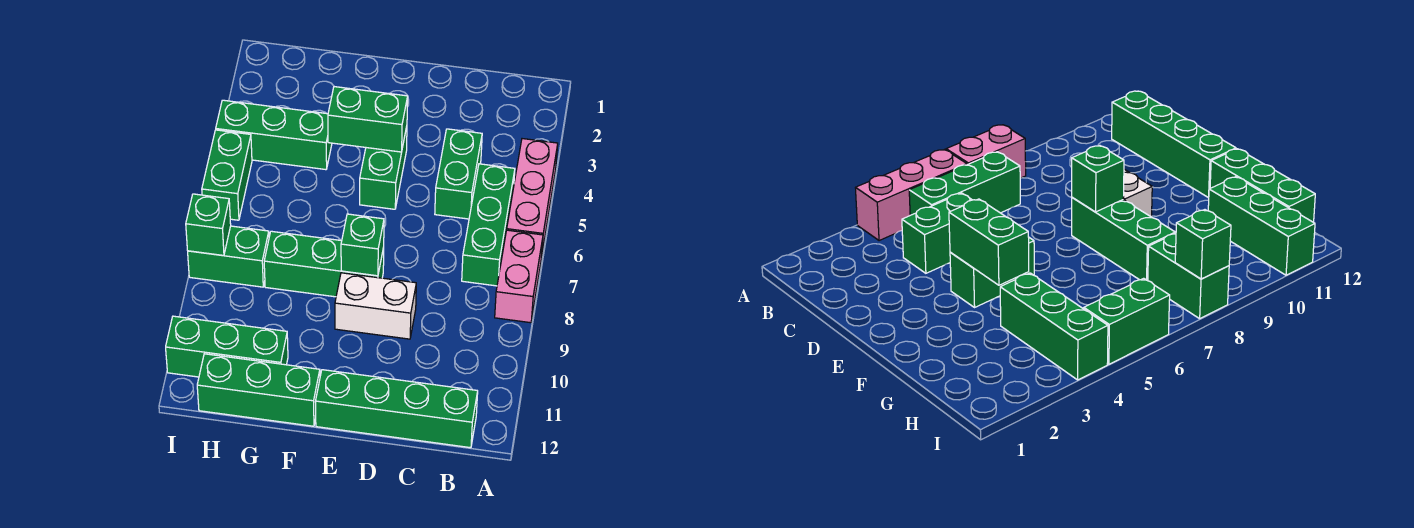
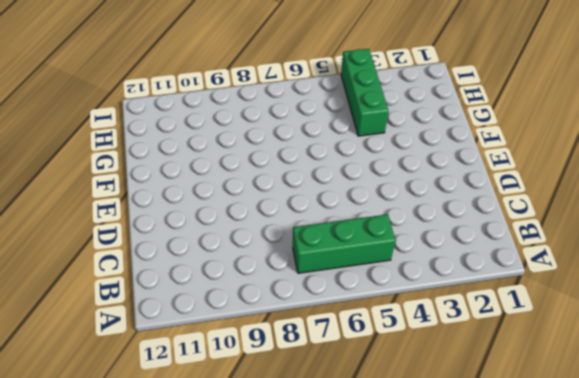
none -> pink brick A4:A6 level 1
none -> pink brick A7:A8 level 1
none -> green brick B12:E12 level 1

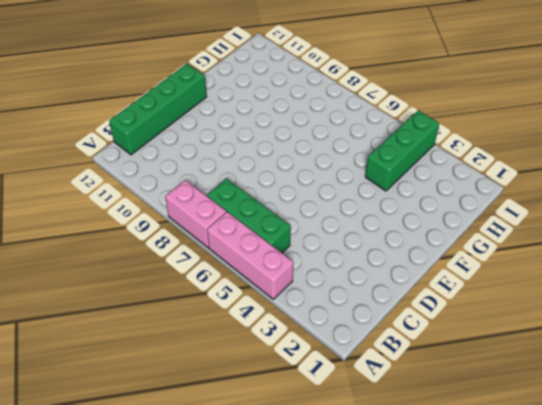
none -> green brick C4:C5 level 1
none -> white brick D9:E9 level 1
none -> green brick E4:E5 level 1

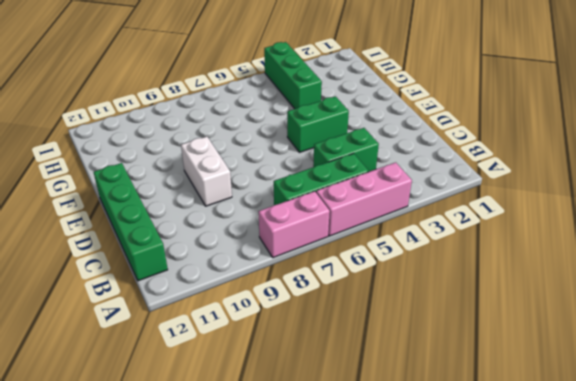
none -> green brick E8:G8 level 1
none -> green brick F12:H12 level 1
none -> green brick G11:I11 level 1

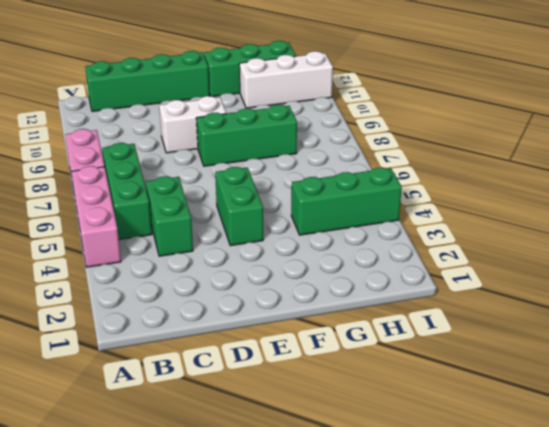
white brick G11:I11 level 1 -> green brick G11:I11 level 1
none -> green brick H8:I8 level 1
none -> green brick I5:I6 level 1
none -> green brick E4:F4 level 2

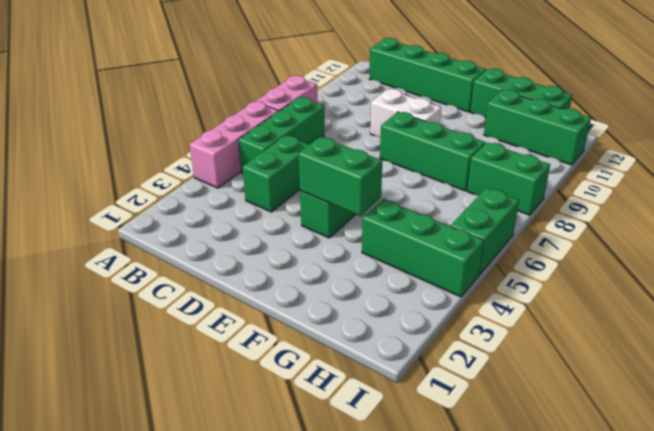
none -> green brick E8 level 2
none -> green brick I8 level 2

